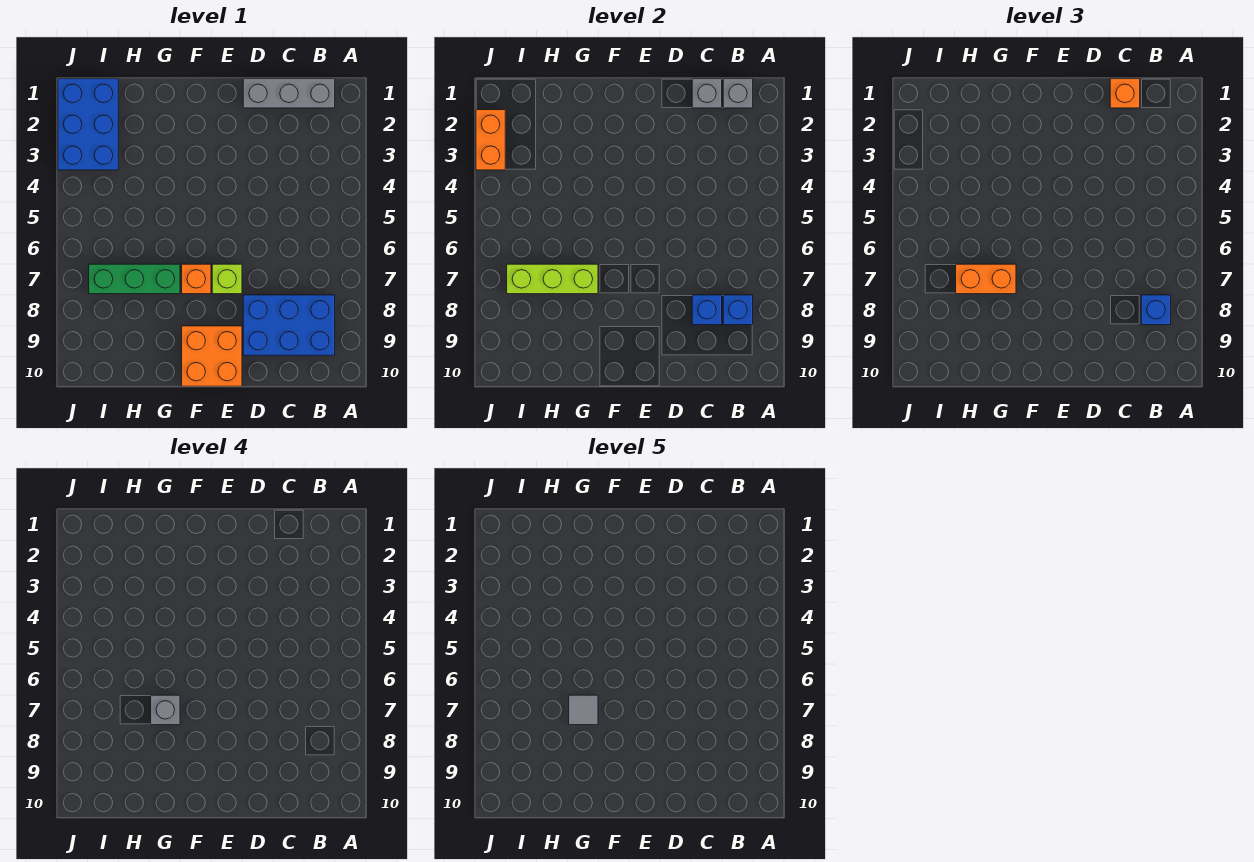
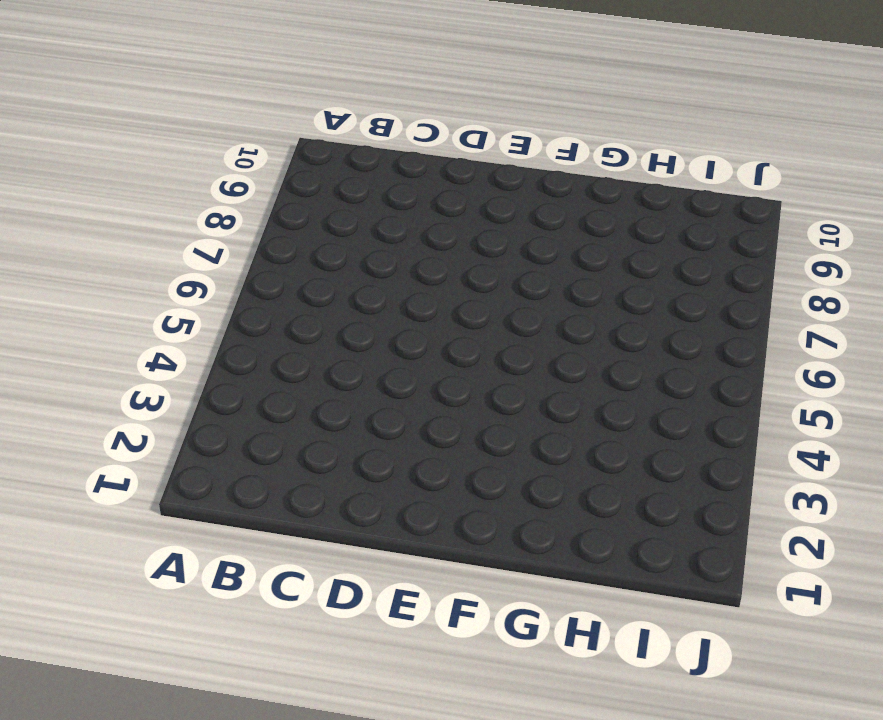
none -> grey brick B1:D1 level 1
none -> blue brick B8:D9 level 1
none -> lime brick E7 level 1

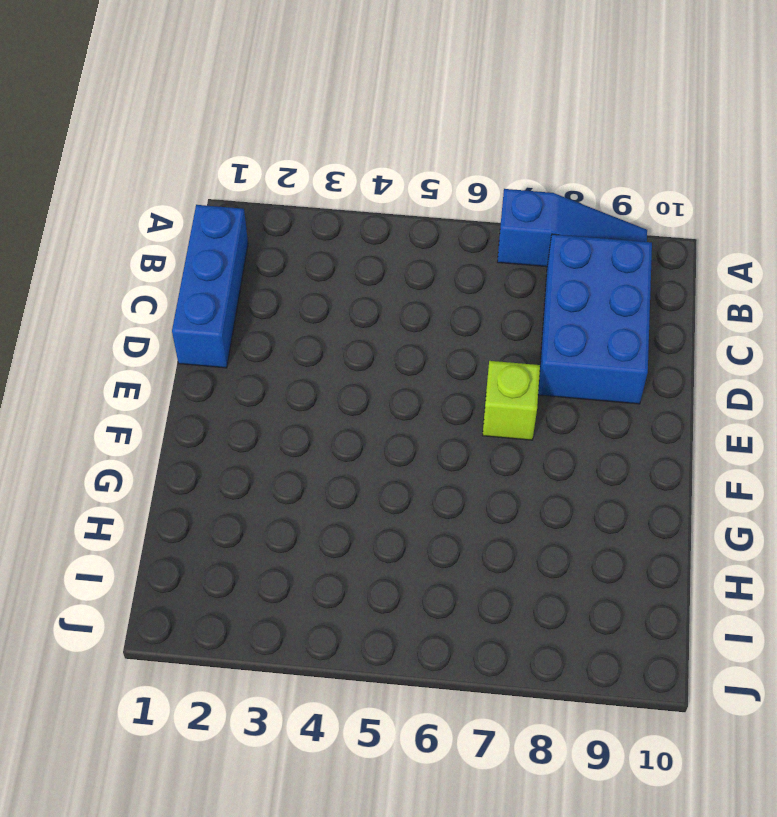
blue slope A7:A9 level 1 top 7 -> none
blue brick B1:D1 level 1 -> grey brick B1:D1 level 1
none -> orange brick E9:F10 level 1
none -> orange brick F7 level 1
none -> green brick G7:I7 level 1

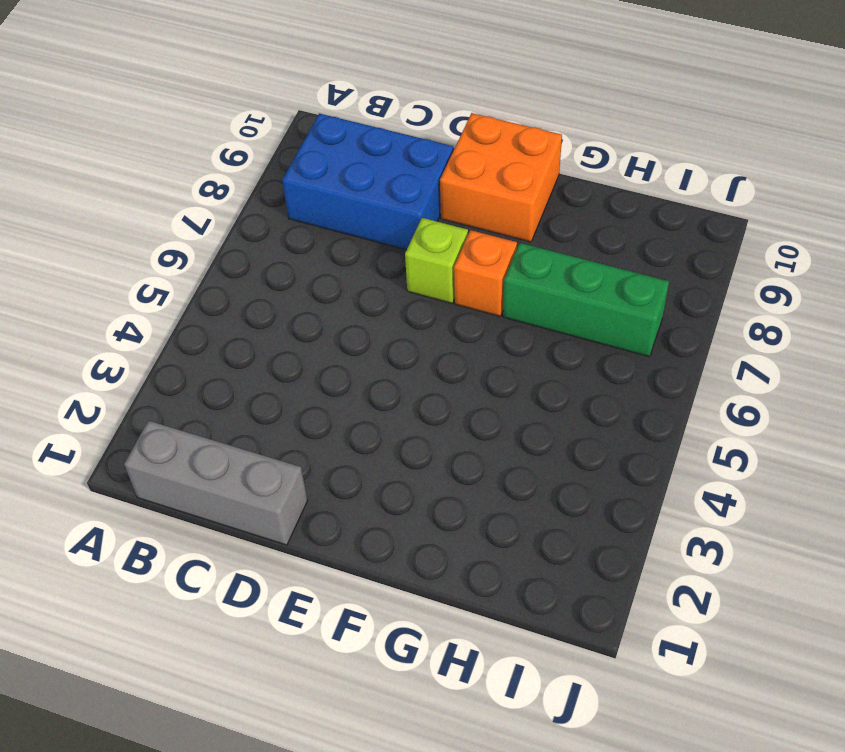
none -> blue brick I1:J3 level 1
none -> grey brick B1 level 2
none -> blue brick B8 level 2

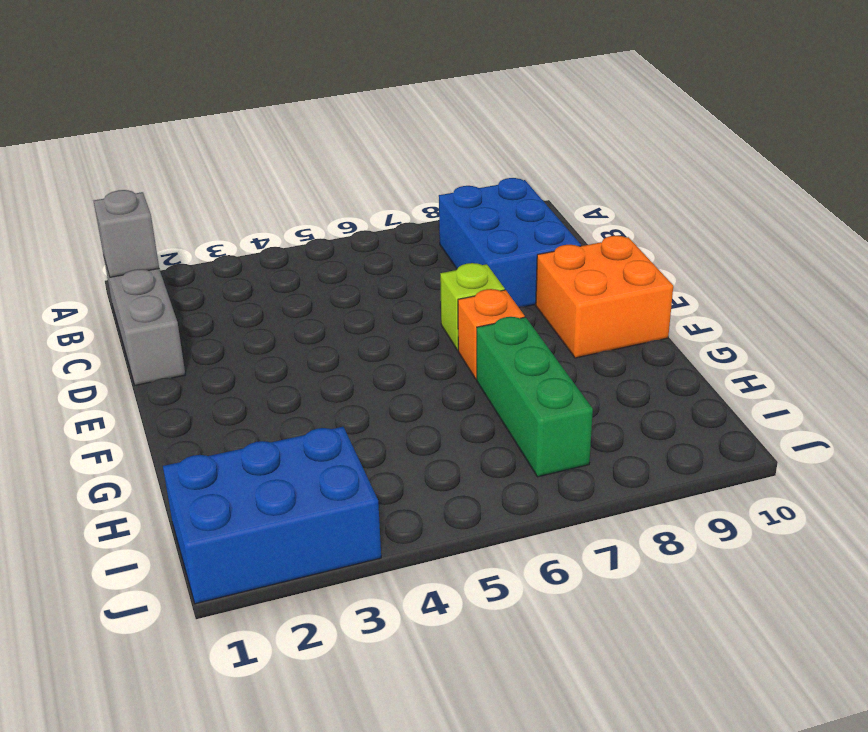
none -> blue brick B8 level 2
none -> grey brick C1 level 2
none -> blue brick C8 level 2

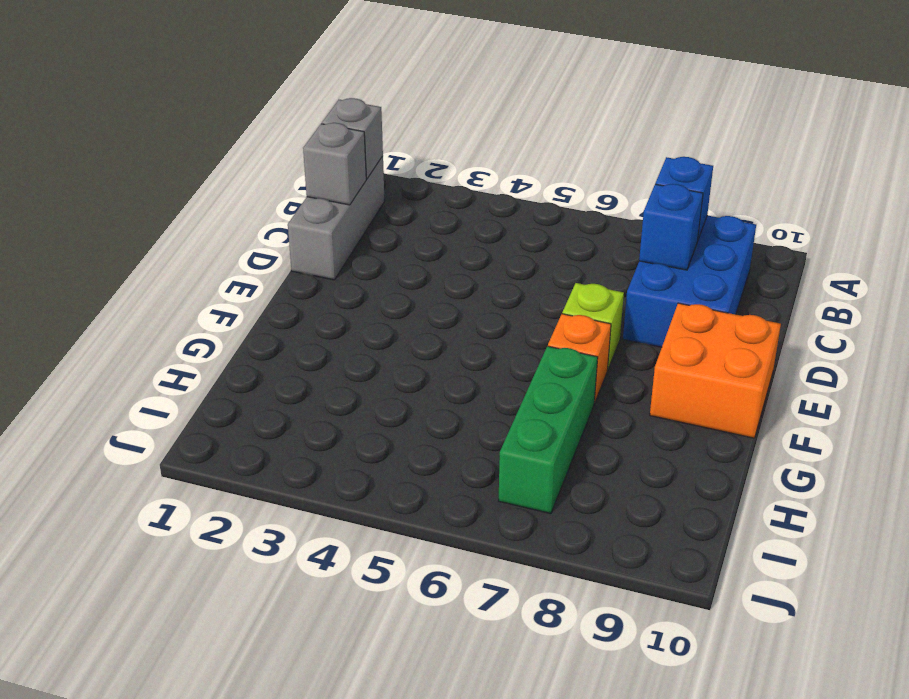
none -> blue brick I1:J3 level 1
none -> lime brick G7:I7 level 2
none -> orange brick J2:J3 level 2

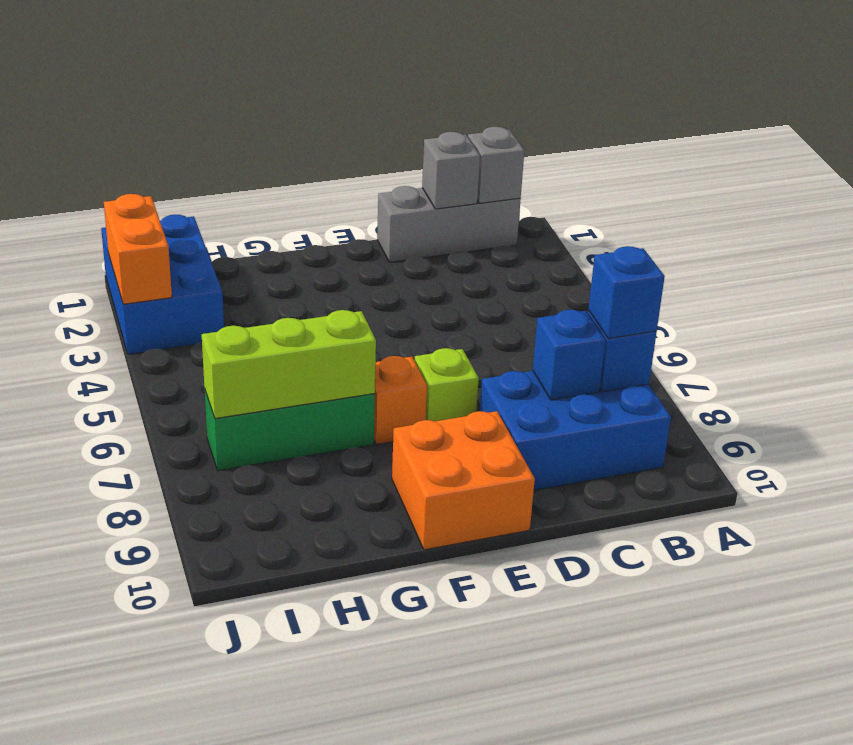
none -> orange brick C1 level 3
none -> orange brick G7:H7 level 3
none -> grey brick G7 level 4

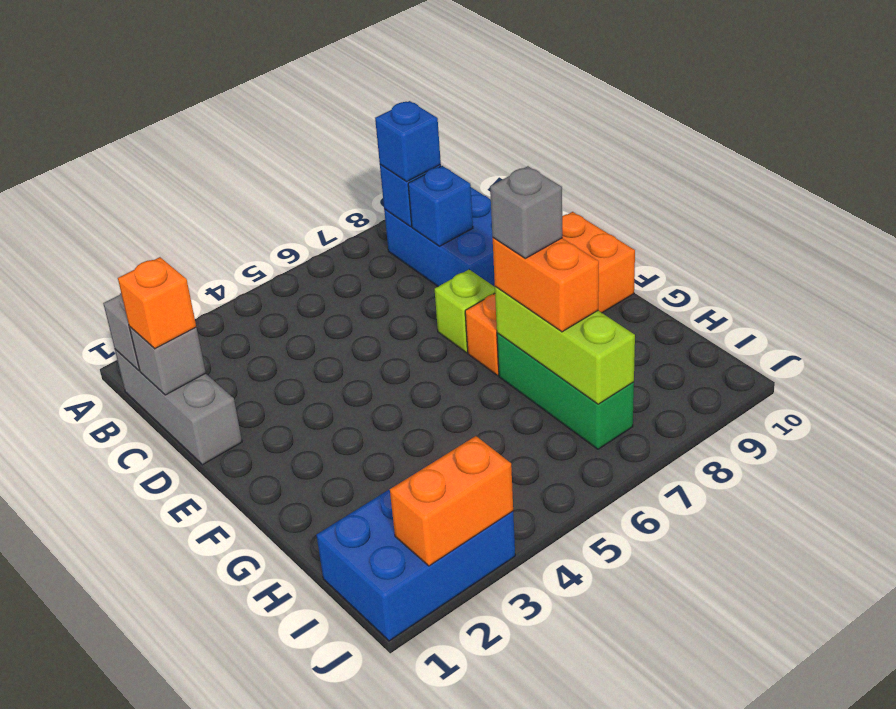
none -> grey tile G7 level 5

